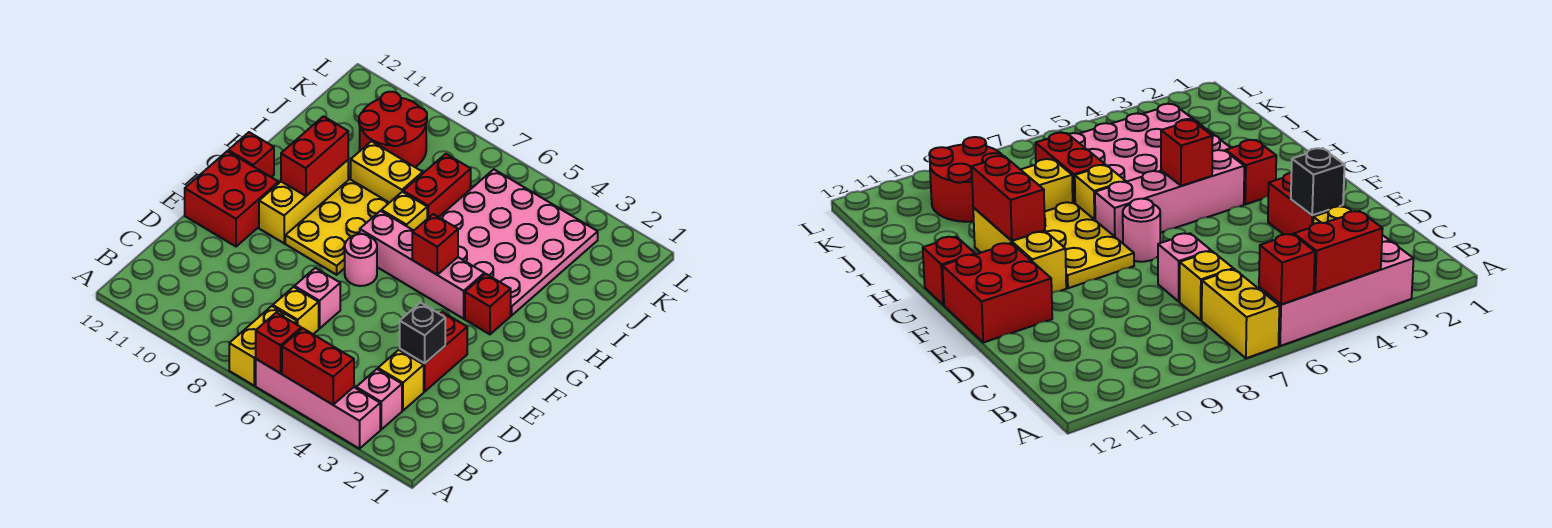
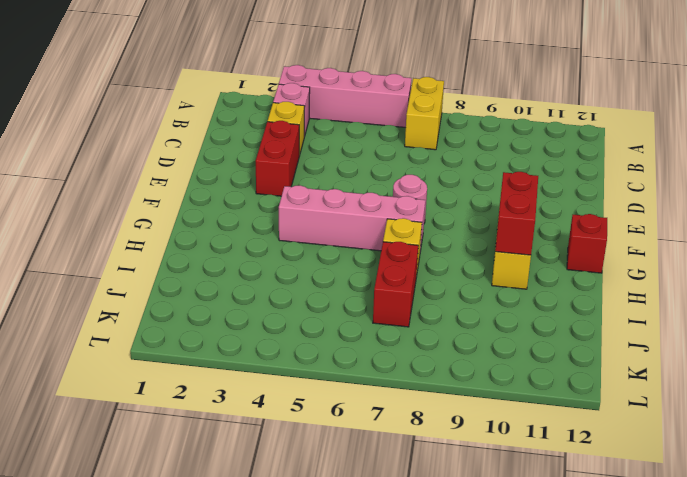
none -> yellow brick C7 level 1
none -> pink brick D7 level 1
none -> red brick E11:F12 level 1

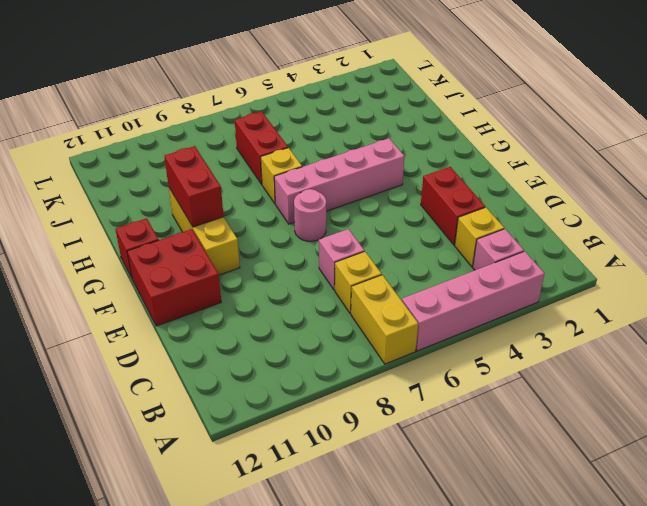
none -> yellow plate F8:H9 level 1
none -> red brick G3 level 1
none -> pink plate H3:K6 level 1

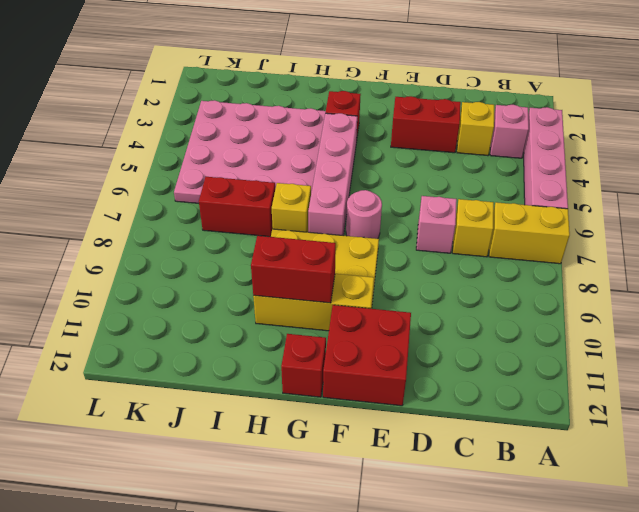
none -> yellow brick I8:I9 level 1
none -> red round brick J9:K10 level 1
none -> red brick A4:A5 level 2

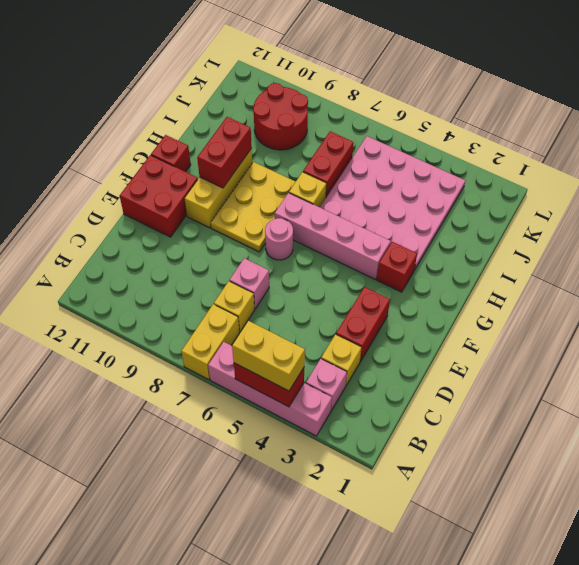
yellow brick A4:A5 level 3 -> yellow brick I8:I9 level 1
none -> red brick A6 level 2
none -> black brick D3 level 2
none -> red brick G5 level 2

